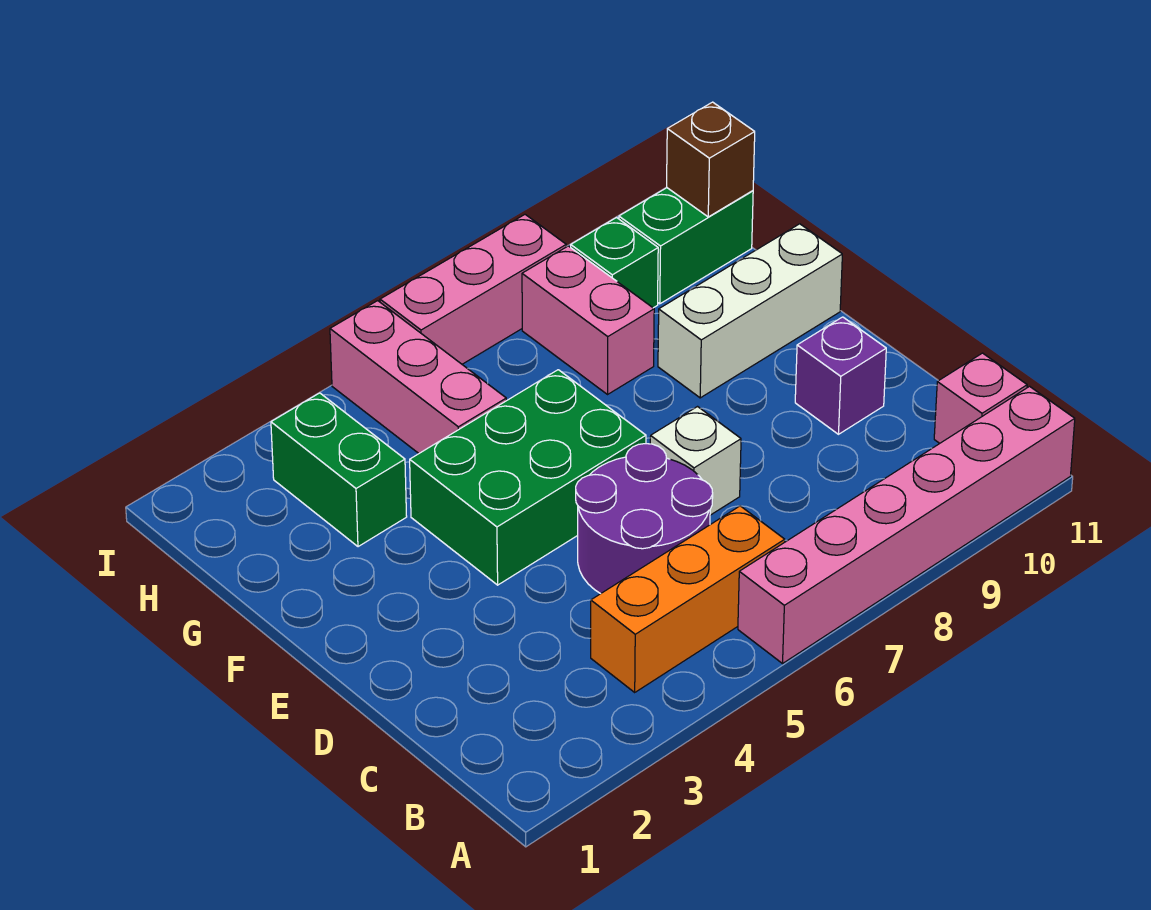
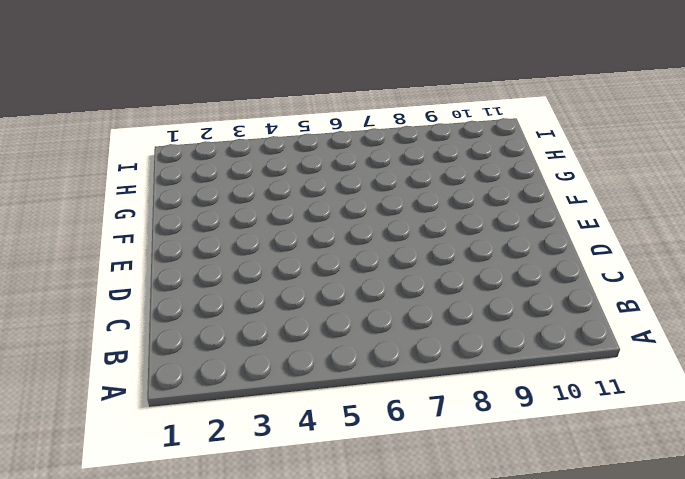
none -> pink brick A6:A11 level 1
none -> orange brick B4:B6 level 1
none -> pink brick B11 level 1

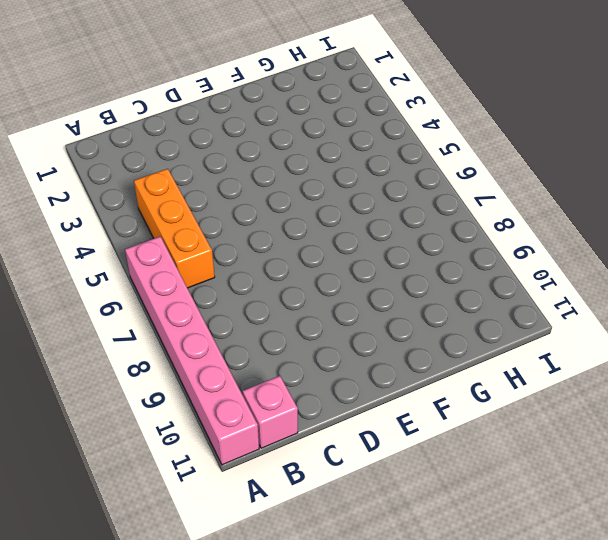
none -> purple round brick C5:D6 level 1
none -> white brick D7 level 1
none -> purple brick D10 level 1

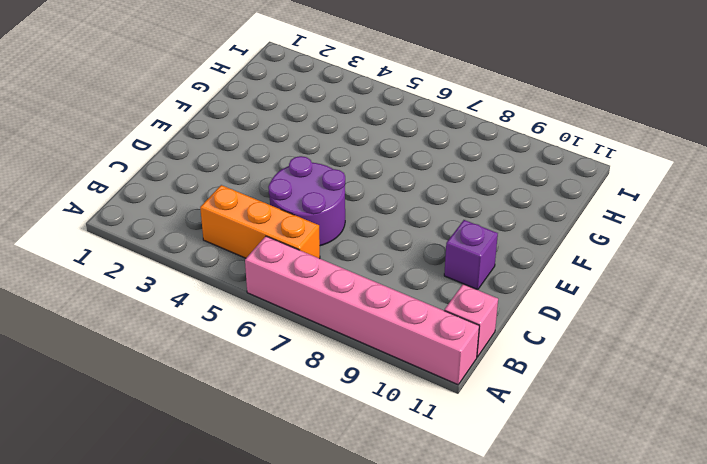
none -> white brick D7 level 1
none -> green brick E4:F6 level 1
none -> white brick F9:F11 level 1

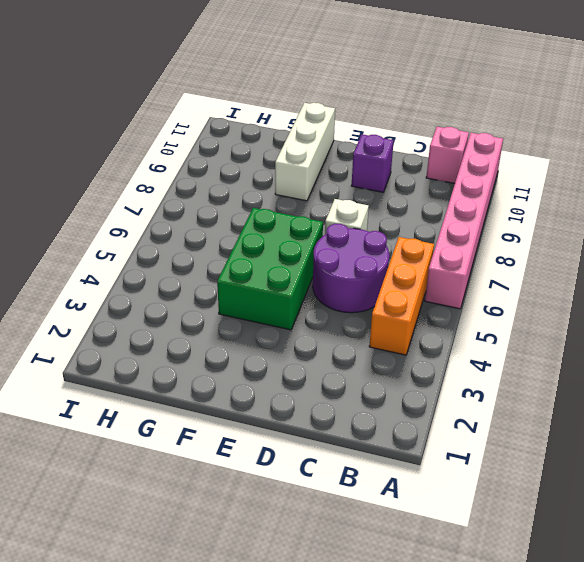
none -> green brick G3:H3 level 1
none -> pink brick G5:I5 level 1
none -> pink brick G8:H8 level 1

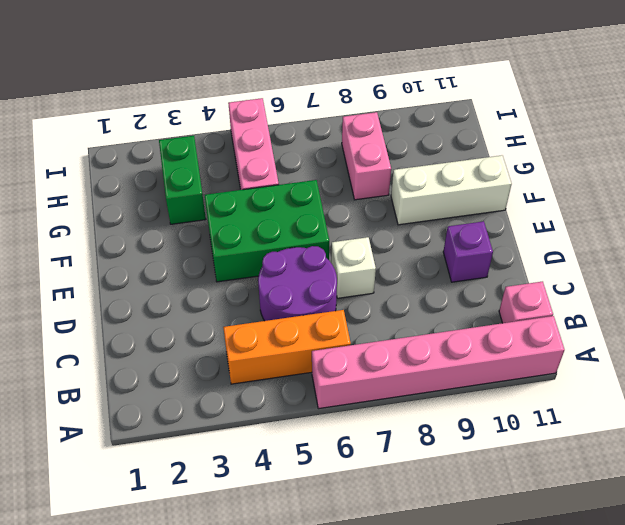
none -> green brick H9 level 1
none -> green brick H10:H11 level 1
none -> pink brick I6:I8 level 1

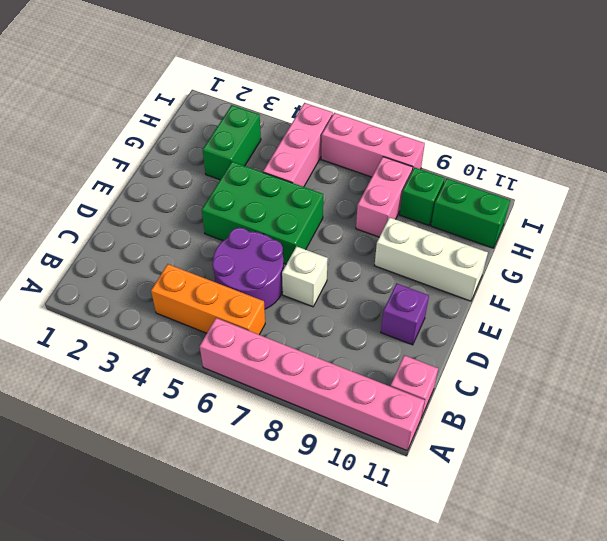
none -> brown brick H11 level 2

